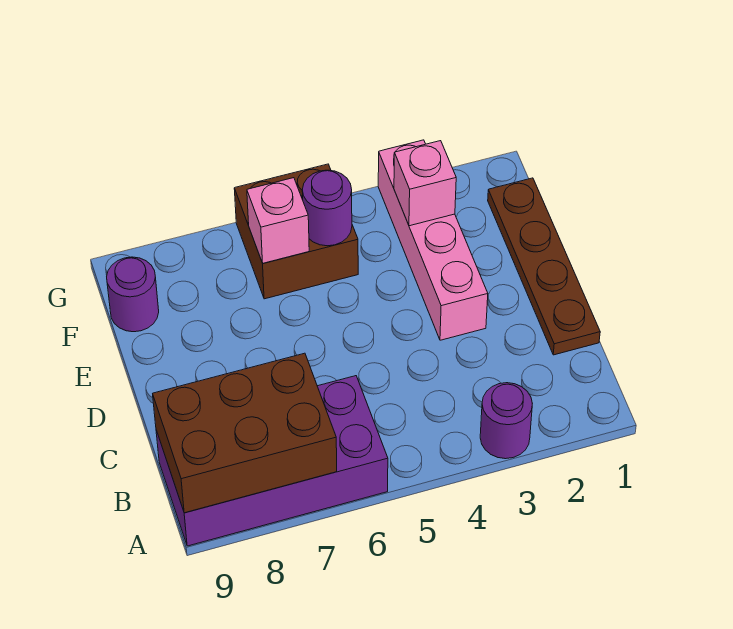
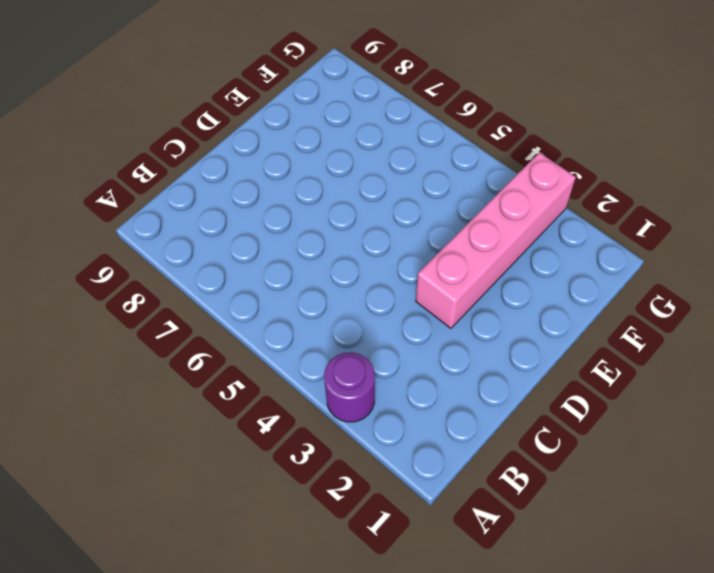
none -> purple brick A6:B9 level 1
none -> brown plate C1:F1 level 1

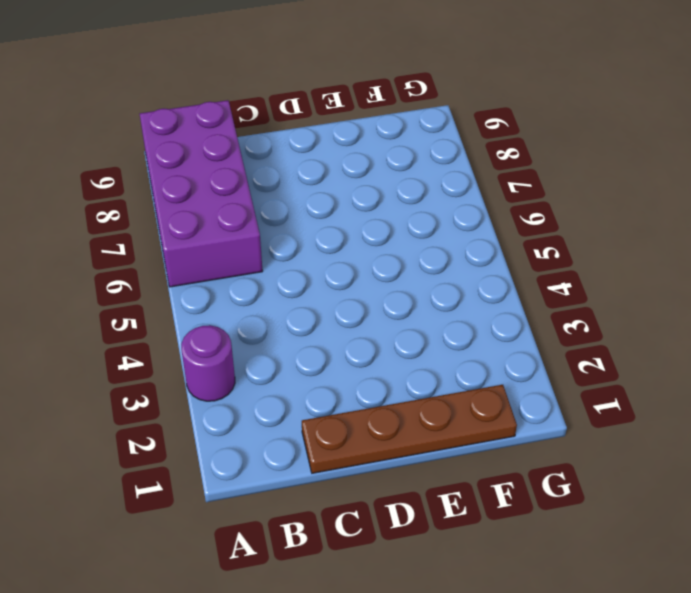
none -> pink brick D3:G3 level 1
none -> brown brick F5:G6 level 1

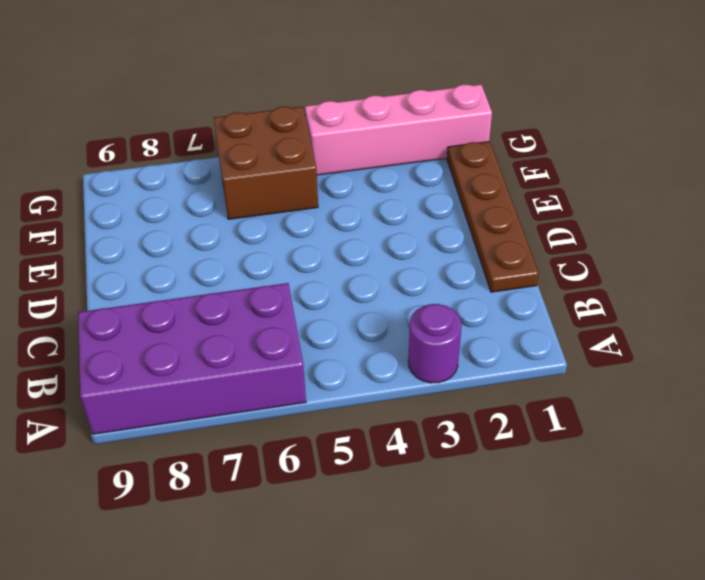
pink brick G1:G4 level 1 -> pink brick D3:G3 level 1
none -> purple round brick F9 level 1
none -> brown brick A7:B9 level 2

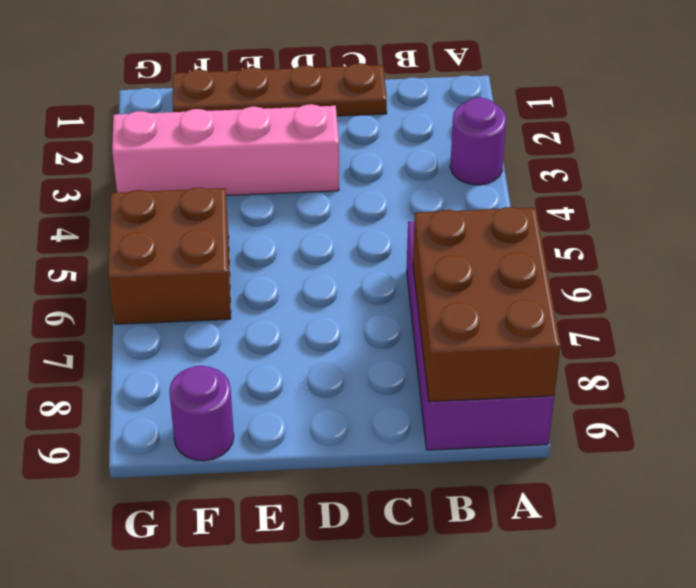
none -> pink brick F3 level 2
none -> purple round brick F5 level 2

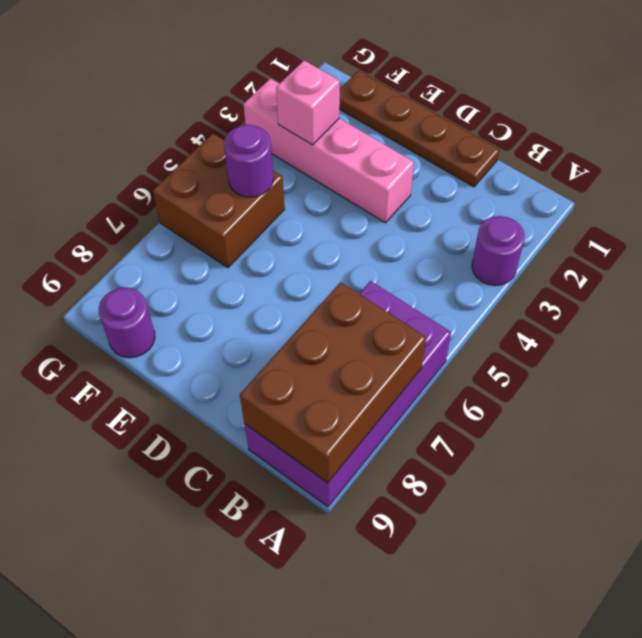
none -> pink brick F6 level 2

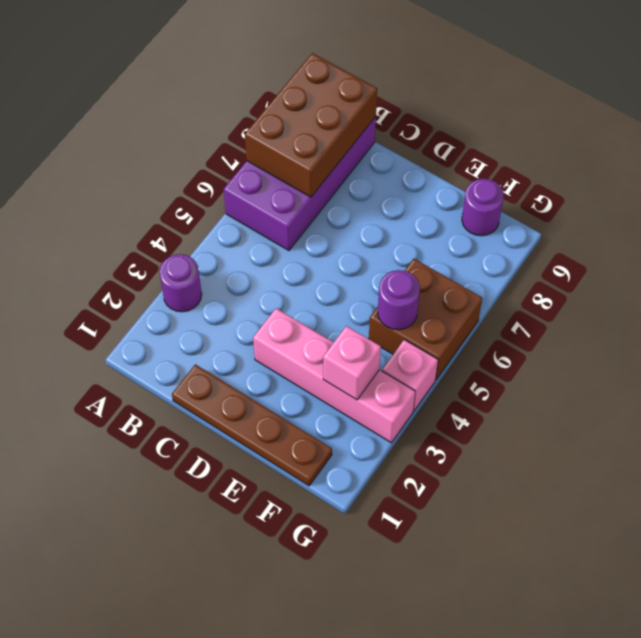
pink brick G4 level 1 -> pink brick F6 level 2

